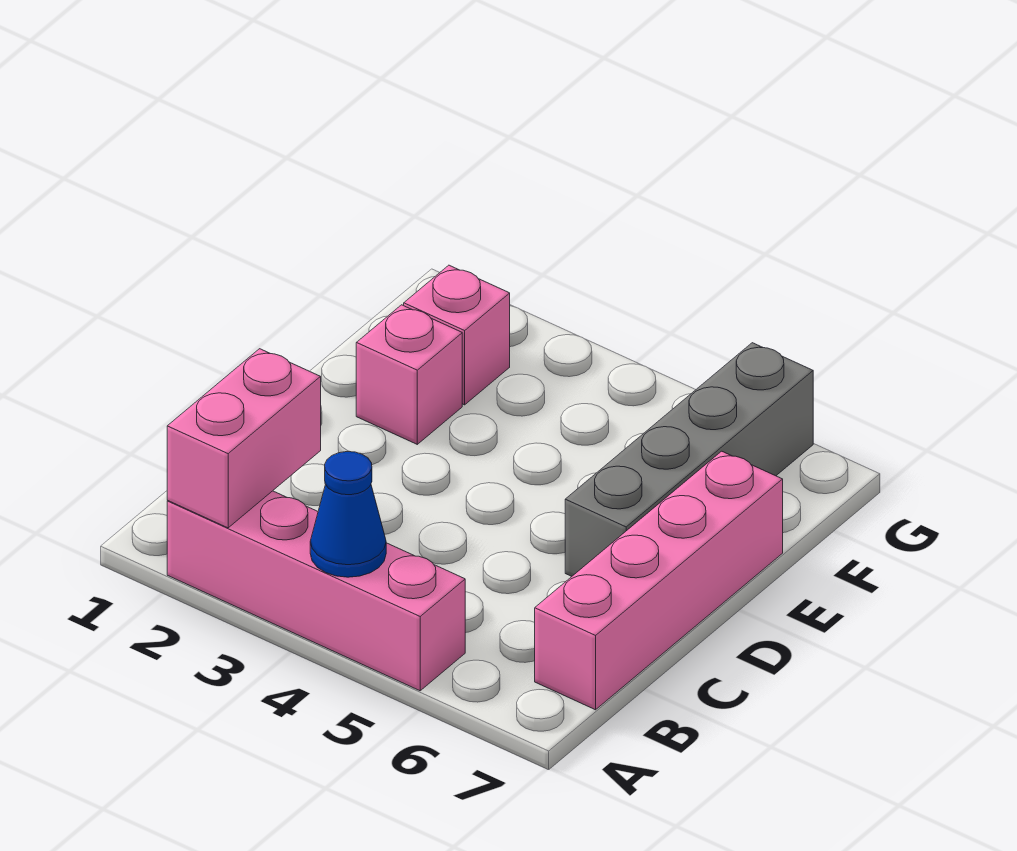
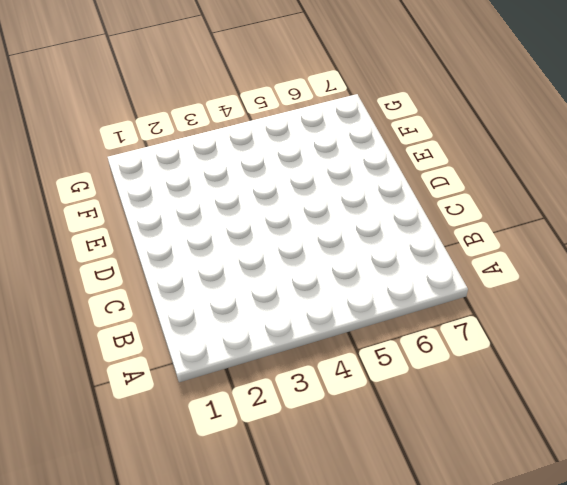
none -> pink brick A2:A5 level 1
none -> pink brick B7:E7 level 1

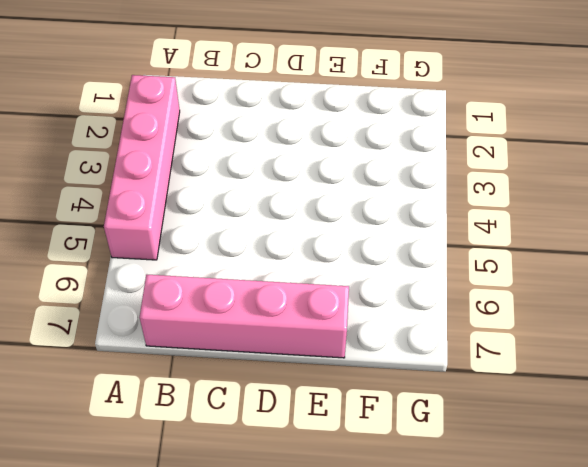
none -> grey brick D6:G6 level 1
none -> pink brick E2 level 1

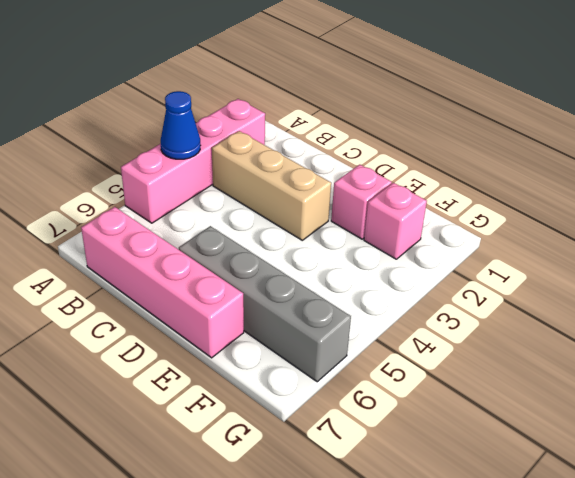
tan brick B3:D3 level 1 -> none
none -> pink brick A2:B2 level 2

